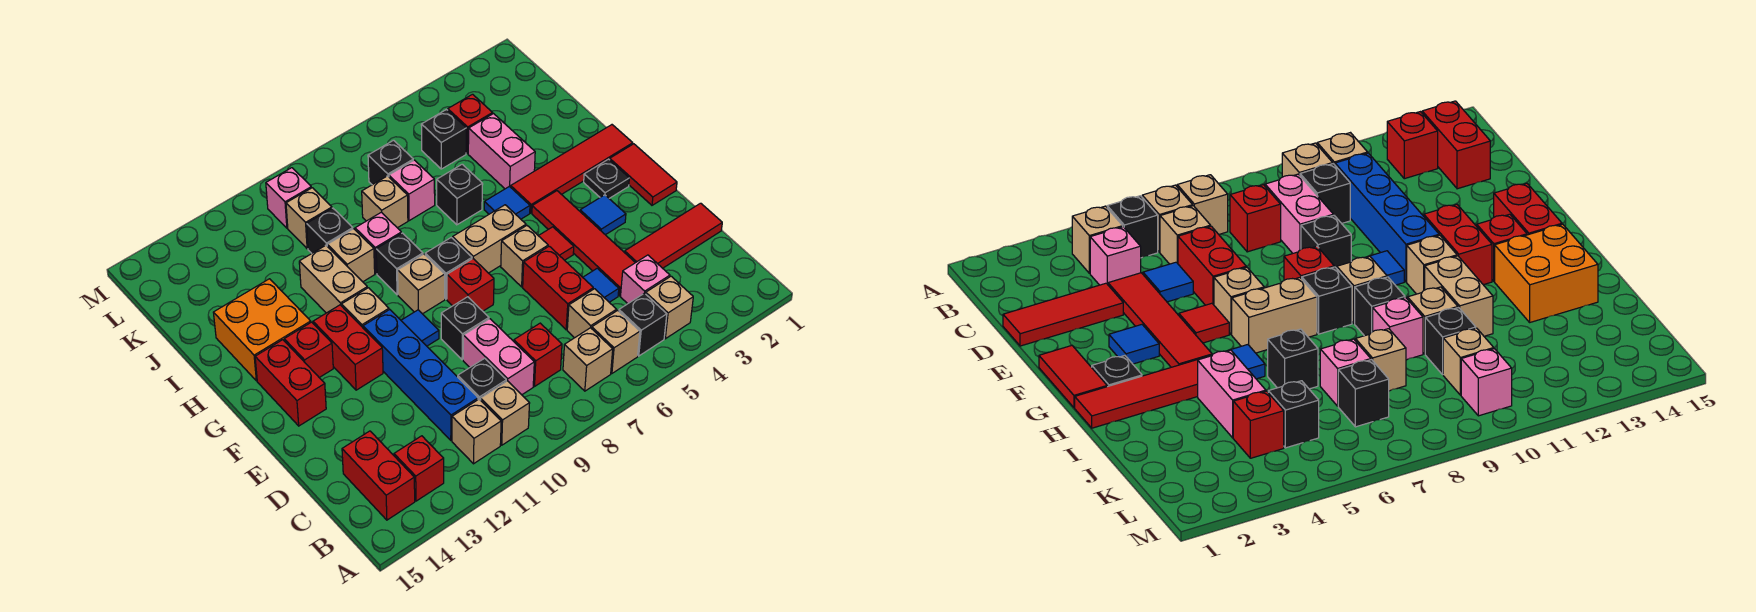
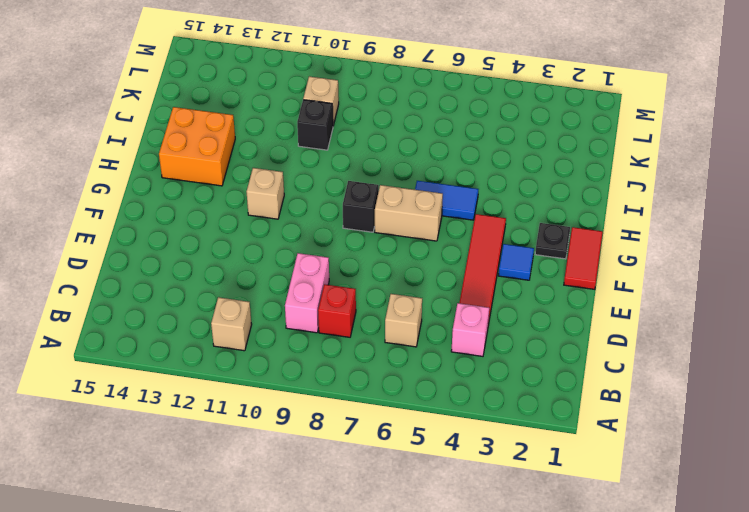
blue tile H5:H6 level 1 -> blue tile H5 level 1
none -> tan brick B4 level 1
none -> black brick B5 level 1
none -> tan brick B6 level 1
none -> tan brick B7 level 1

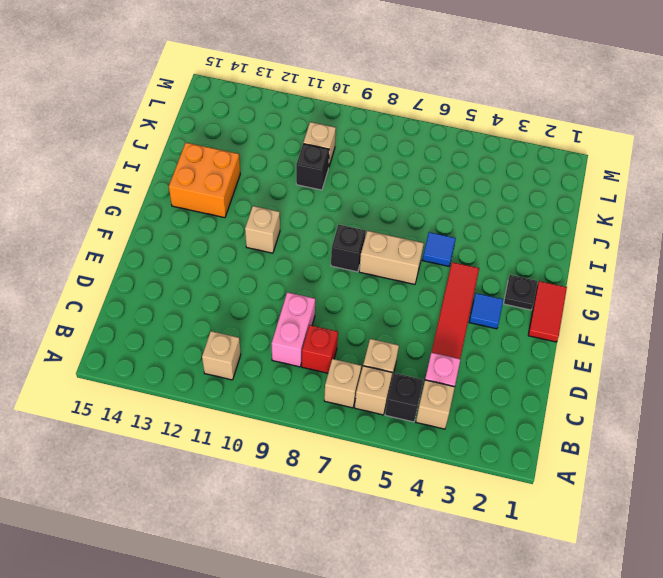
none -> tan brick B10 level 1
none -> red brick B13 level 1
none -> red brick B14:C14 level 1
none -> black brick C10 level 1

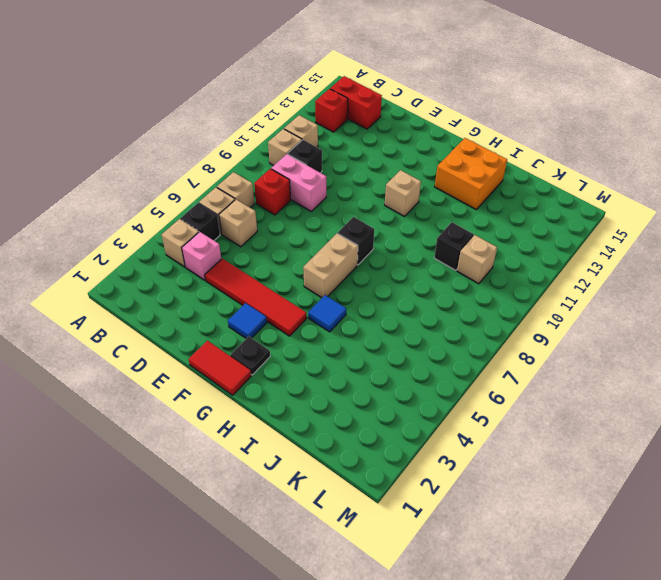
none -> blue brick C11:F11 level 1
none -> red tile D1:D3 level 1
none -> blue tile D5 level 1
none -> red brick D6:E6 level 1

